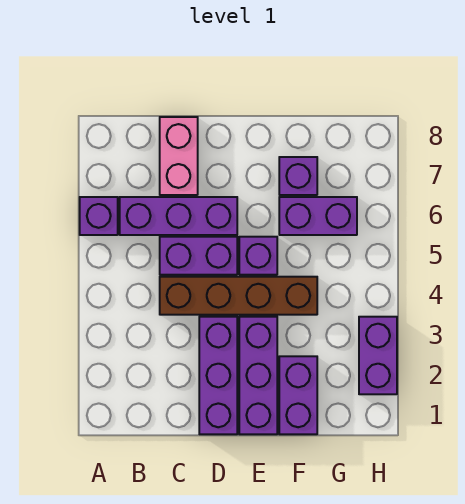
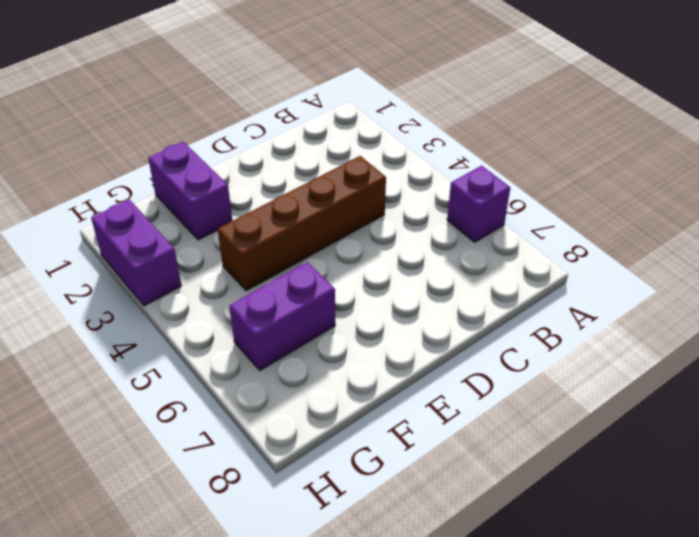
none -> purple brick B6:D6 level 1
none -> purple brick C5:D5 level 1
none -> pink brick C7:C8 level 1

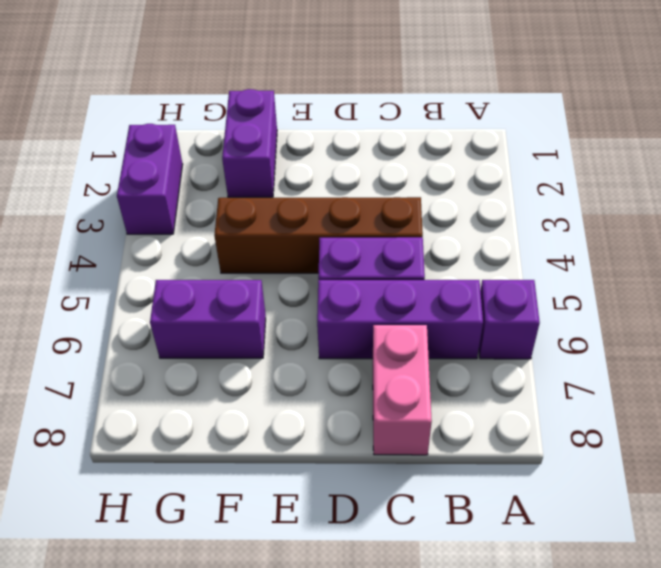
none -> purple brick D1:D3 level 1
none -> purple brick E1:E3 level 1
none -> purple brick E5 level 1

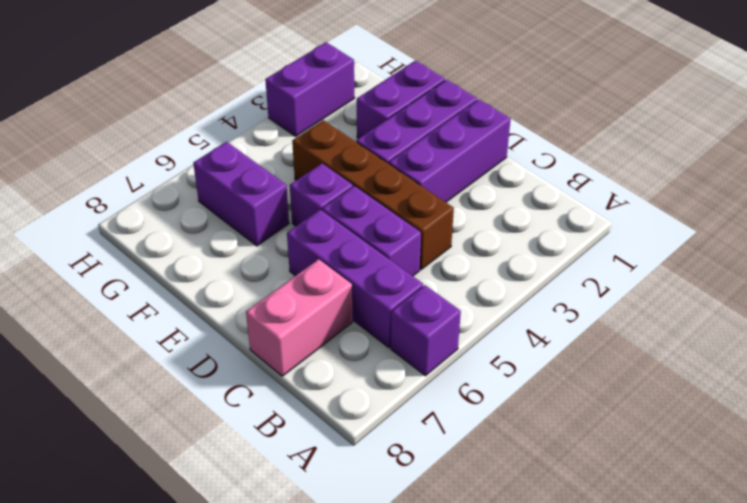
none -> purple brick F7 level 1

